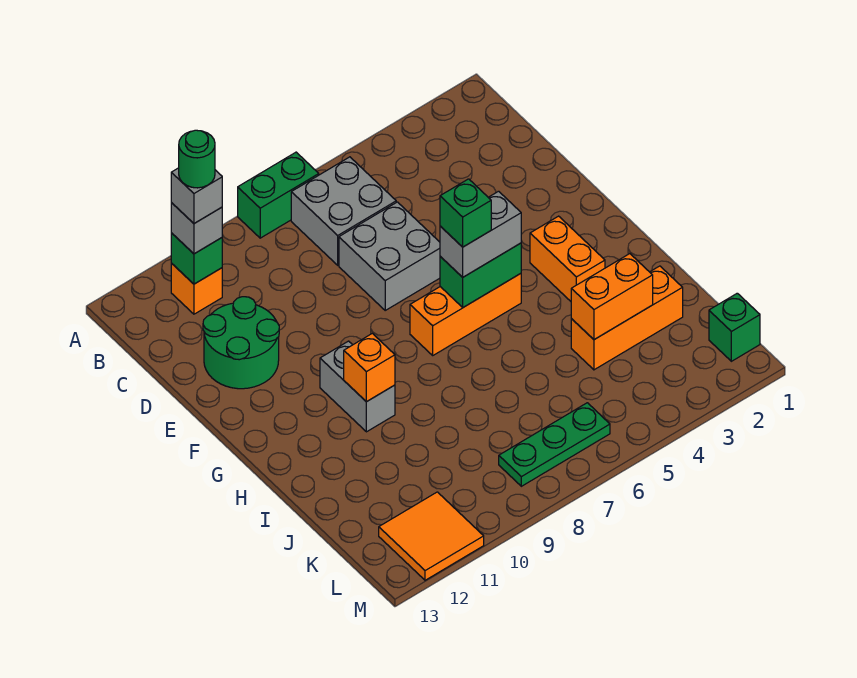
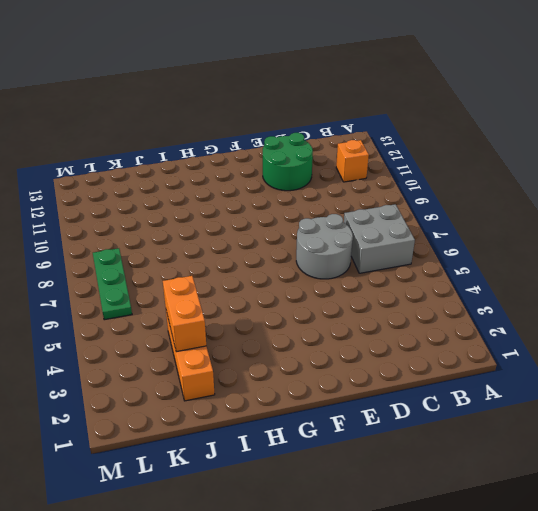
grey round brick D6:E7 level 1 -> grey brick D6:E7 level 1
none -> green brick A7:A8 level 1
none -> orange brick G3:H3 level 1
none -> orange brick G5:G7 level 1

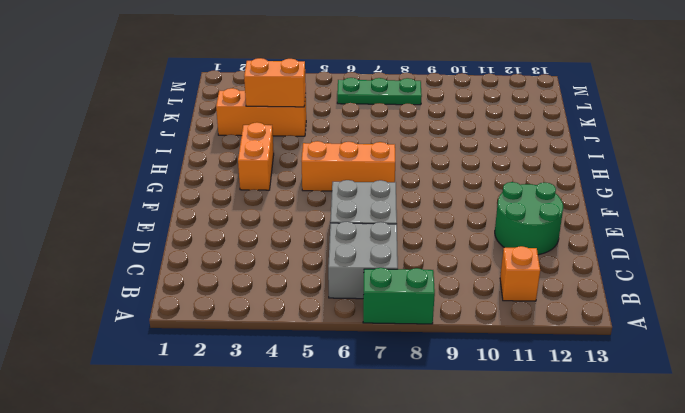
none -> grey brick G10:H10 level 1
none -> green brick L1 level 1
none -> orange tile L11:M12 level 1

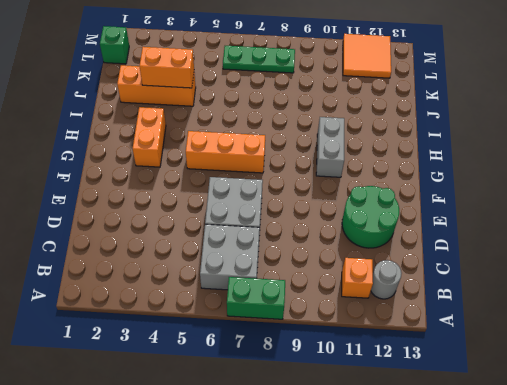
grey round brick B12 level 1 -> none
none -> green brick B11 level 2
none -> green brick G5:G6 level 2
none -> orange brick H10 level 2

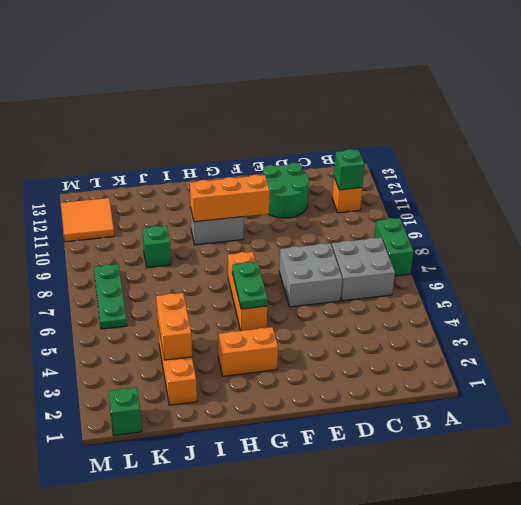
orange brick F10:H10 level 2 -> orange brick H10 level 2
green plate G5:G6 level 2 -> green brick G5:G6 level 2
green brick J9 level 1 -> green brick G6 level 4
none -> grey brick B11 level 3
none -> grey brick G5:G6 level 3
none -> grey brick B11 level 4

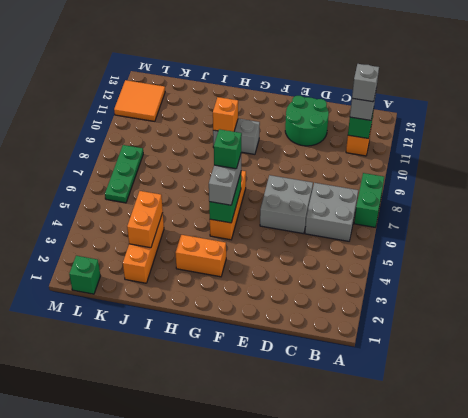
none -> green round brick B11 level 5

